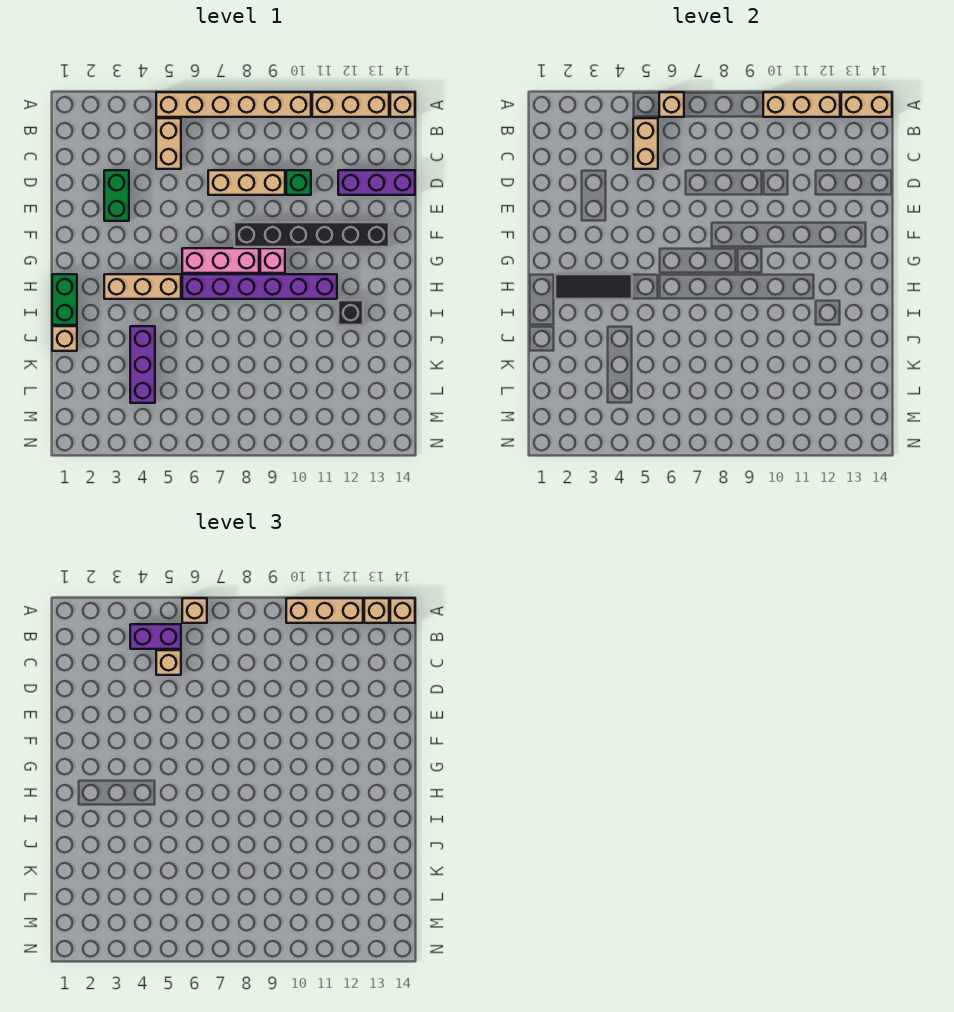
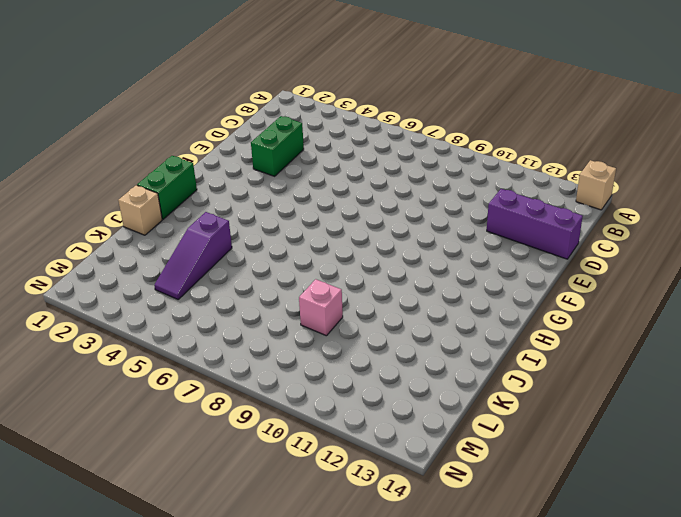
purple slope J4:L4 level 1 top J -> purple brick J4:L4 level 1
pink brick K9 level 1 -> pink brick G9 level 1
none -> tan brick A5:A10 level 1
none -> tan brick A11:A13 level 1
none -> tan brick B5:C5 level 1

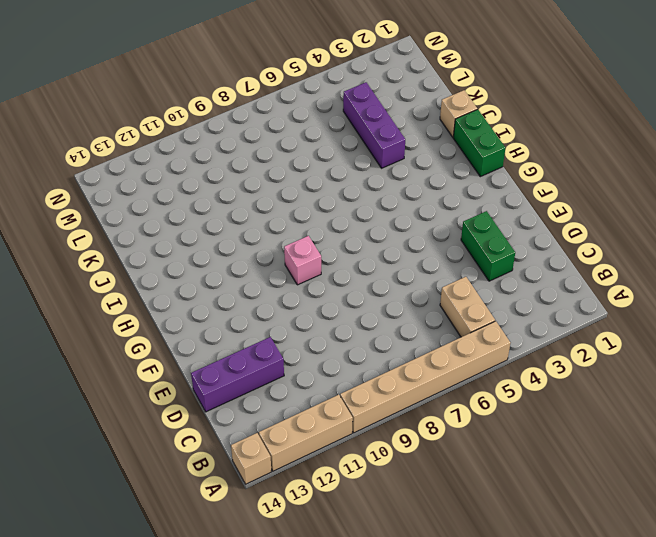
none -> tan brick D7:D9 level 1
none -> green brick D10 level 1
none -> black brick F8:F13 level 1

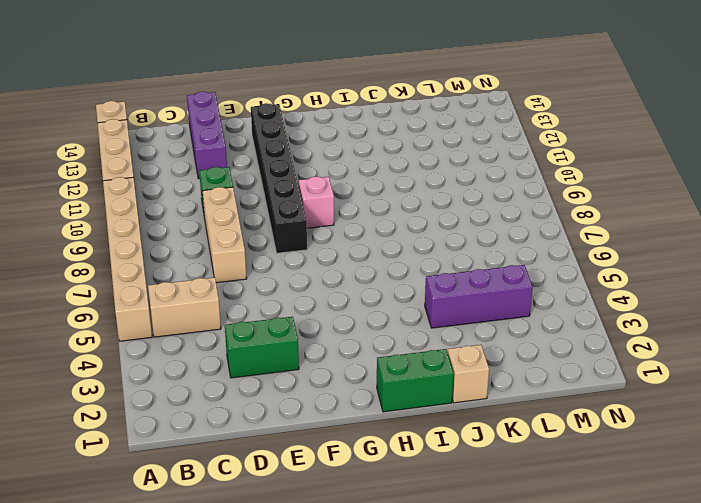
none -> pink brick G6:G8 level 1
none -> tan brick H3:H5 level 1
none -> purple brick H6:H11 level 1

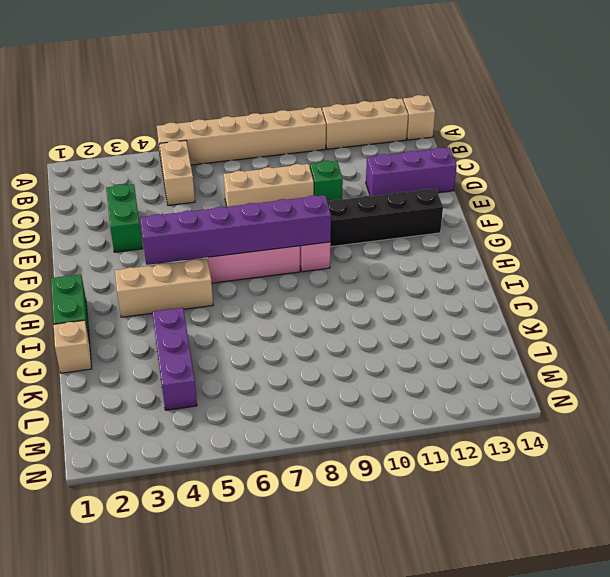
purple brick G4:G9 level 2 -> purple brick H6:H11 level 1
none -> black brick I12 level 1
none -> tan brick A6 level 2
none -> tan brick A10:A12 level 2

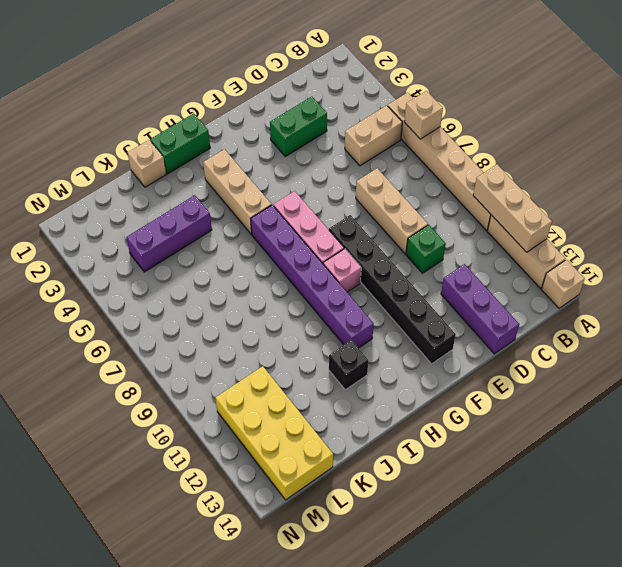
yellow brick L11:M14 level 1 -> none
none -> tan brick A13:A14 level 2
none -> tan brick B5:C5 level 2
none -> black tile H2:H4 level 2

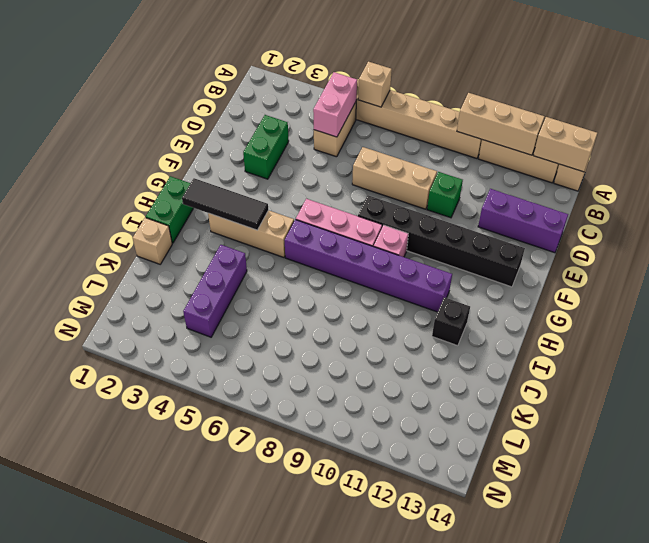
pink brick B5:C5 level 2 -> tan brick B5:C5 level 2
none -> tan brick A6 level 3
none -> tan brick A10:A12 level 3
none -> tan brick A13 level 3

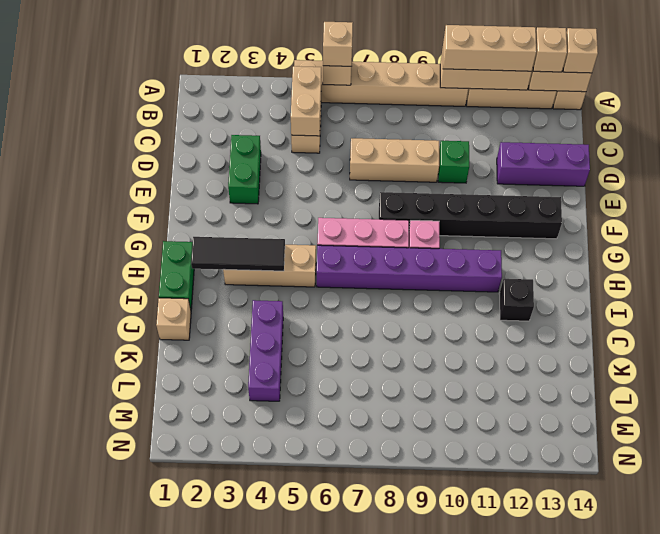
none -> purple brick B4:B5 level 3
none -> tan brick C5 level 3

